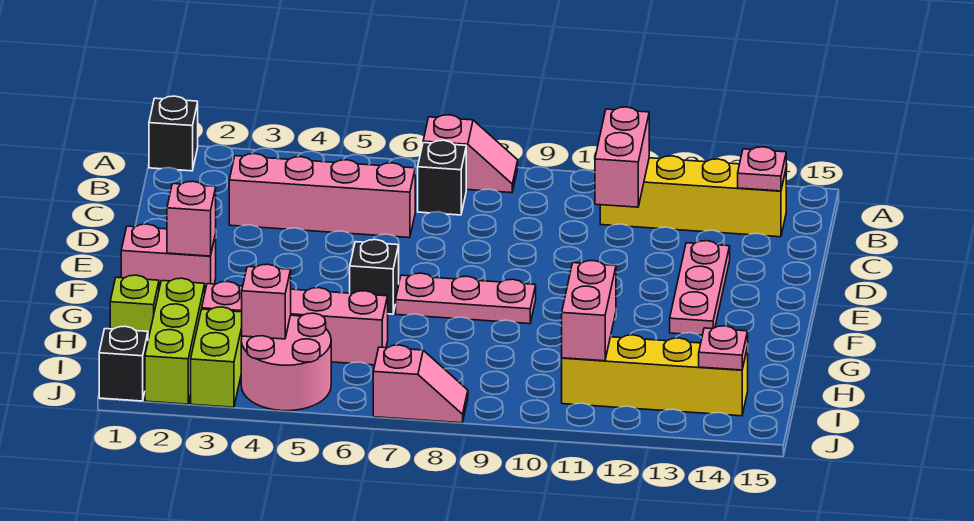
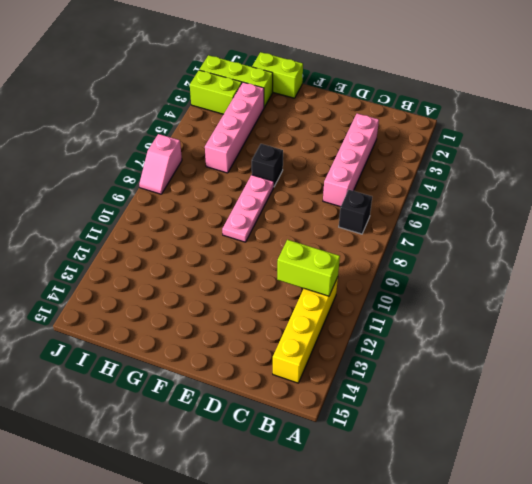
lime brick B11:C11 level 2 -> pink brick B11:C11 level 2
lime brick G1:H1 level 1 -> lime brick H1 level 1
none -> black brick A1 level 1
none -> pink slope A7:A8 level 1 top 7
none -> pink plate D13:F13 level 1

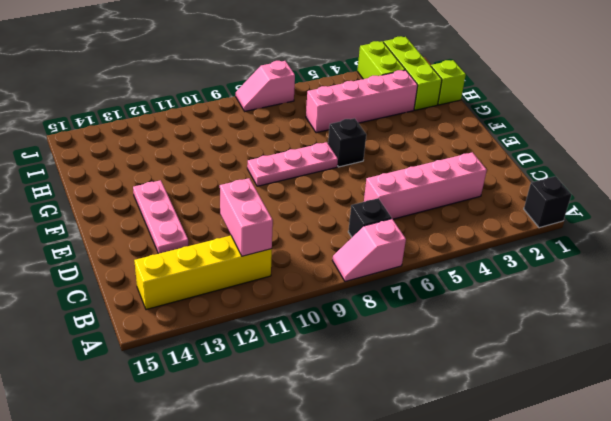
none -> pink brick F1:F2 level 1
none -> pink round brick I4:J5 level 1
none -> yellow brick I11:I14 level 1

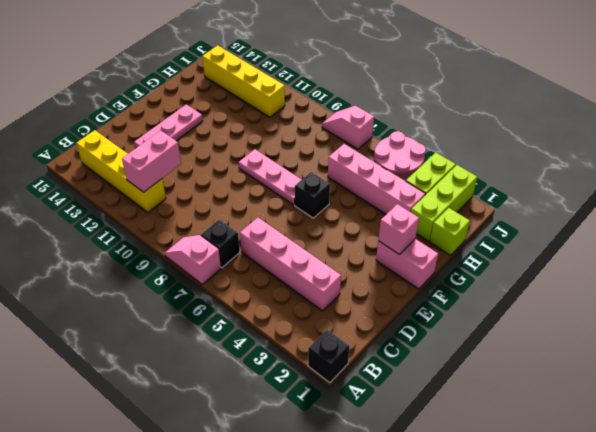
none -> black brick J1 level 1
none -> pink plate B14 level 2
none -> pink brick H11:I11 level 2

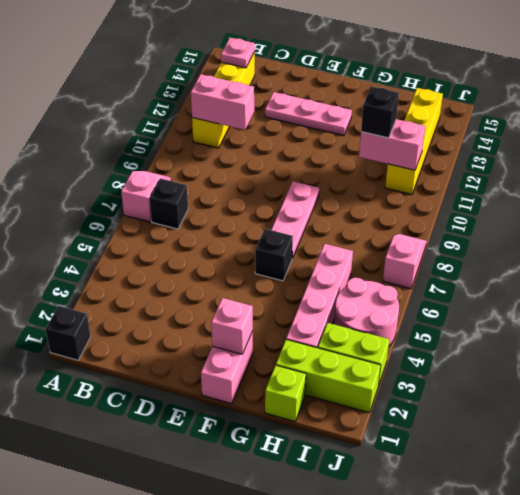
black brick H11 level 3 -> black brick J1 level 1
none -> pink brick C3:C6 level 1
none -> pink brick I4 level 2
none -> pink plate I14 level 2

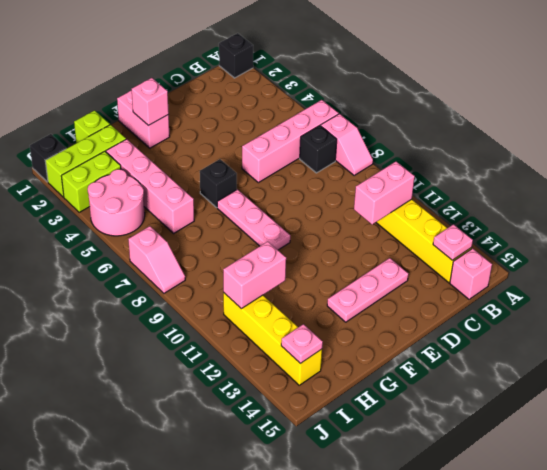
pink brick A6:D6 level 1 -> pink brick C3:C6 level 1
pink brick B15 level 1 -> pink brick I4 level 2

